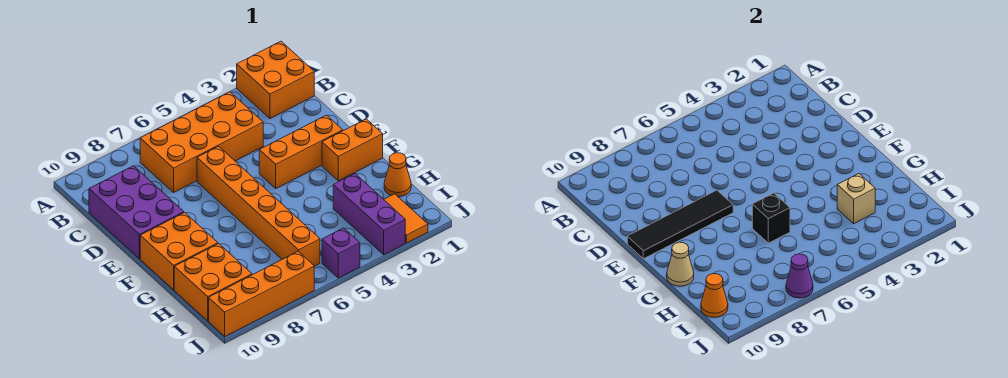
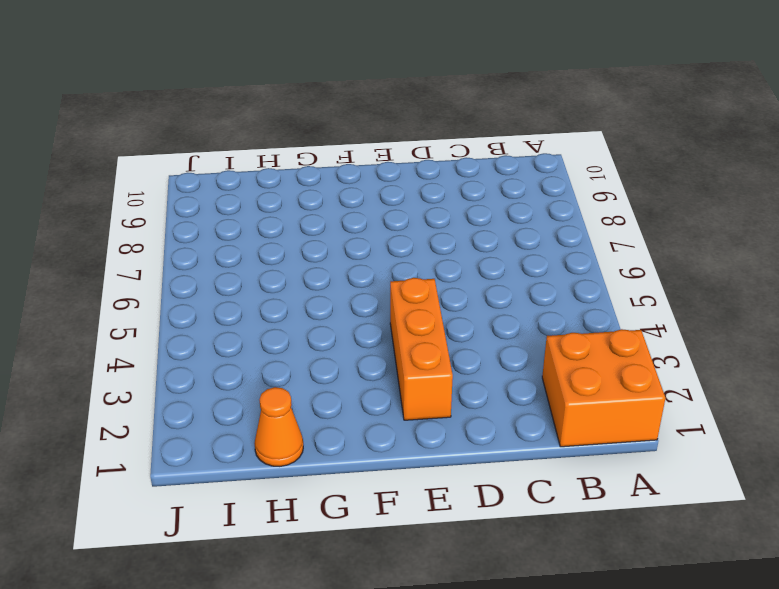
none -> orange brick B4:C7 level 1
none -> purple brick C9:E10 level 1
none -> orange brick D6:I6 level 1

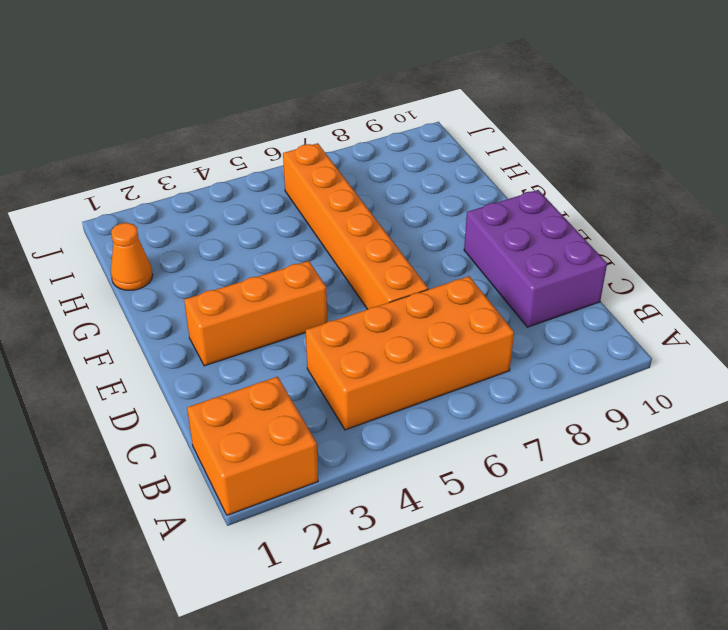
none -> orange brick F1:F2 level 1
none -> orange brick F9:G10 level 1
none -> purple brick H3:J3 level 1

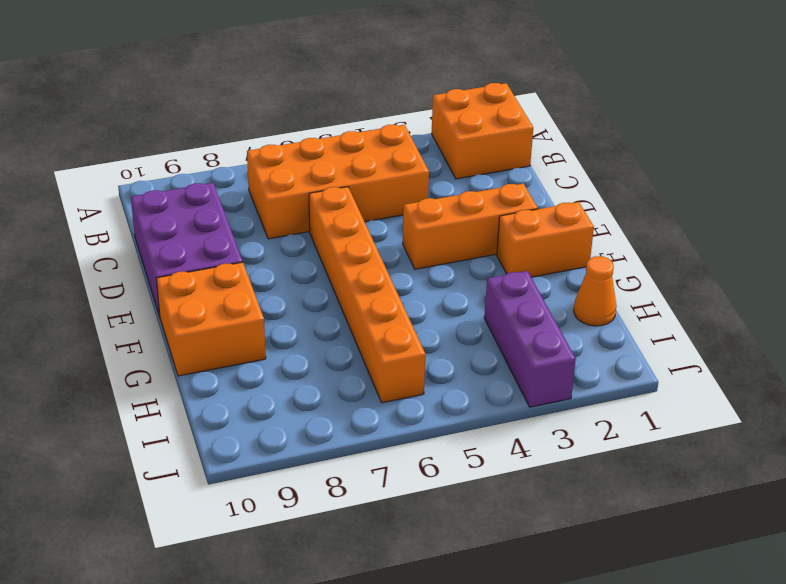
none -> orange brick H9:I10 level 1
none -> orange tile I2:J2 level 1
none -> purple brick J5 level 1

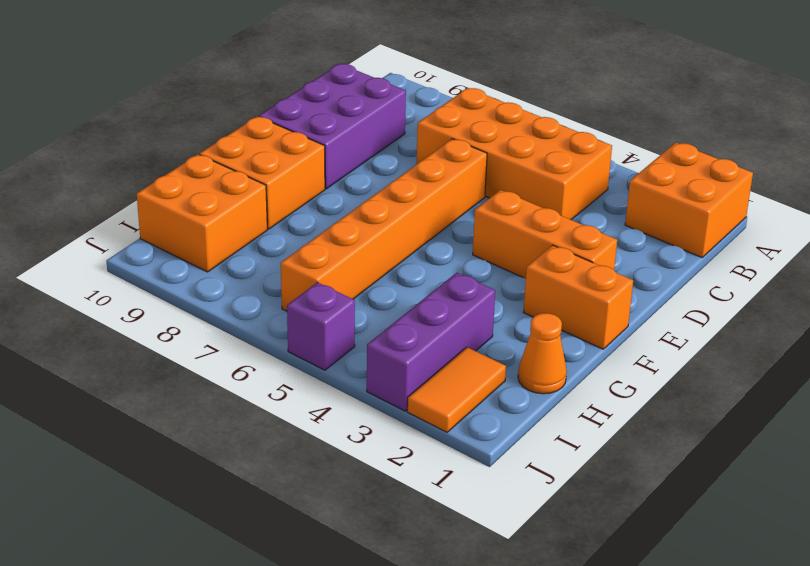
none -> orange brick J7:J10 level 1
none -> black tile E7:E10 level 2
none -> black brick G6 level 2

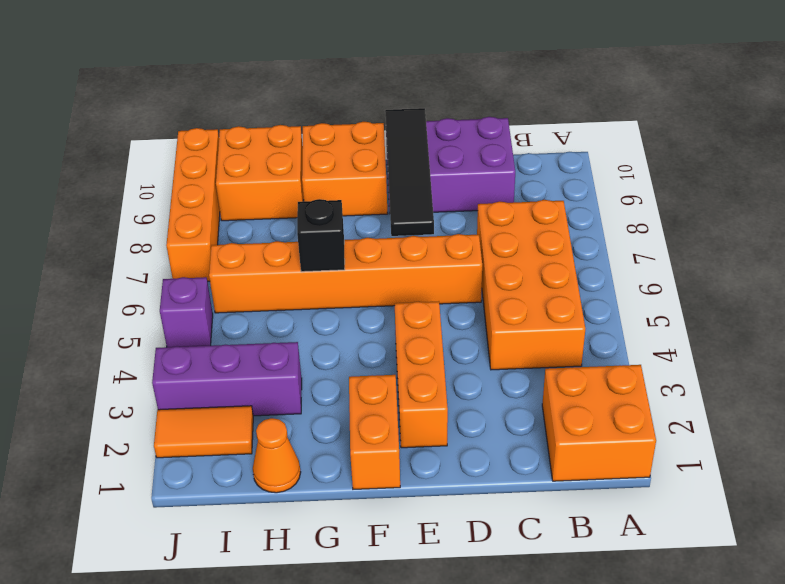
none -> tan cone G10 level 2
none -> tan brick H3 level 2
none -> orange cone I10 level 2

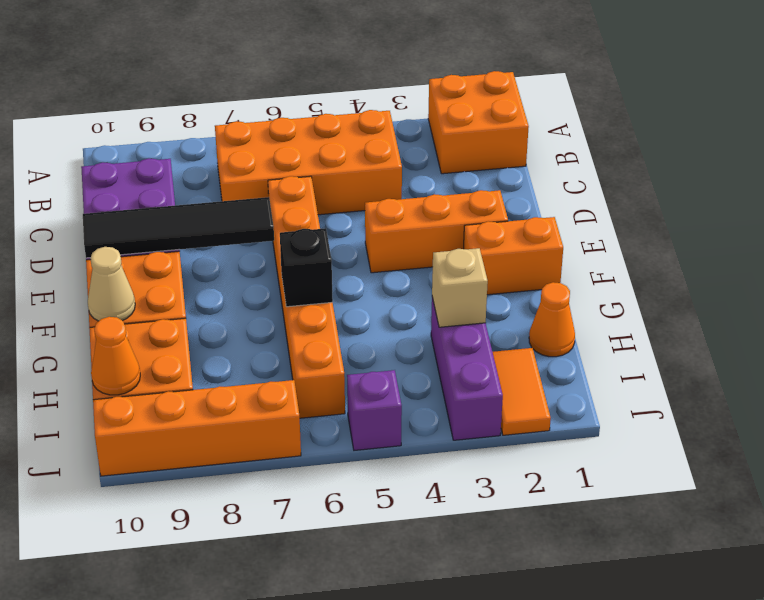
none -> purple cone J7 level 2

